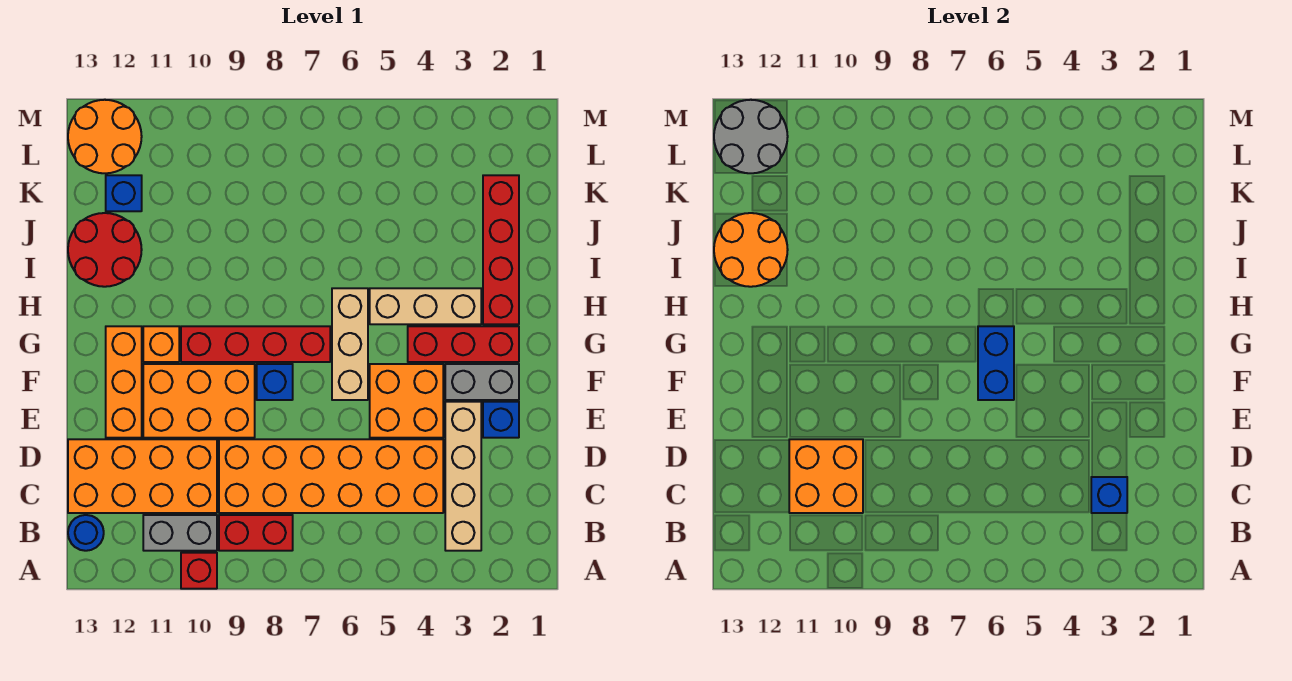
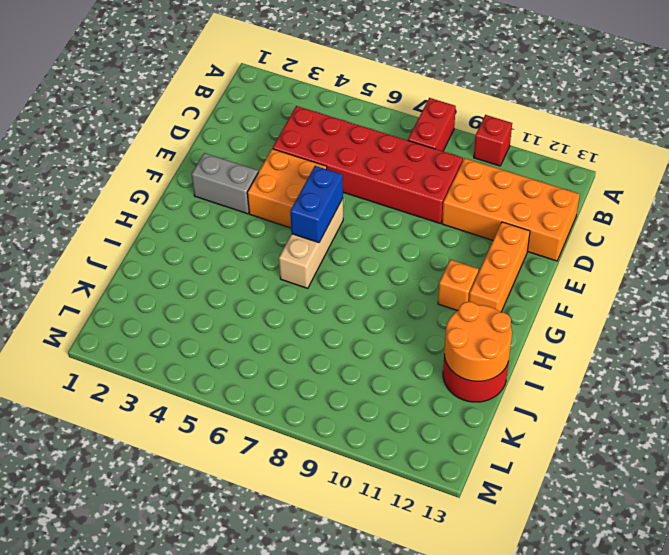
red brick A8:B8 level 1 -> red brick B8:B9 level 1
red brick C4:D9 level 1 -> orange brick C4:D9 level 1
none -> tan brick B3:E3 level 1
none -> grey brick B10:B11 level 1
none -> blue round brick B13 level 1

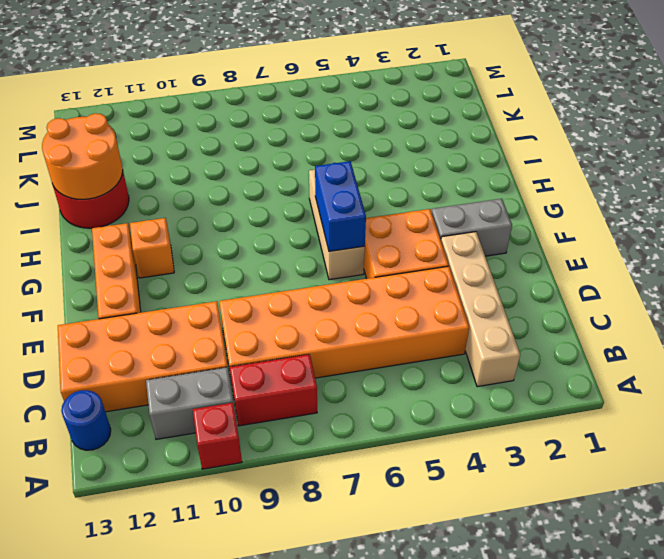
none -> blue brick E2 level 1
none -> orange brick E9:F11 level 1
none -> blue brick F8 level 1

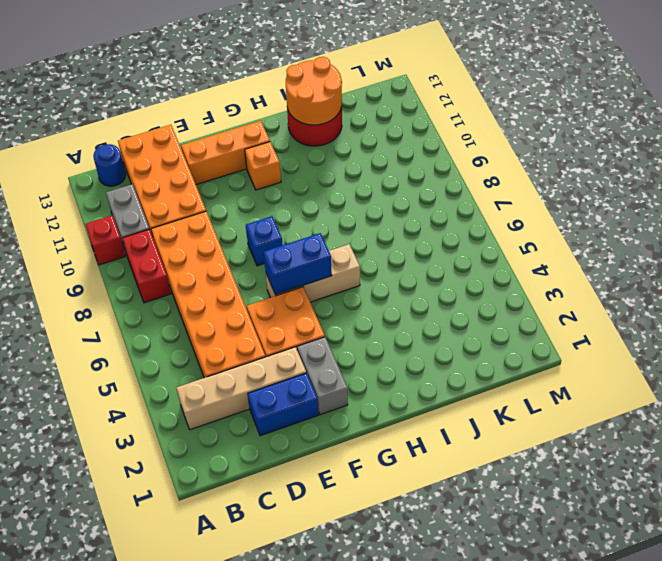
blue brick D2:E2 level 1 -> blue brick E2 level 1
none -> orange brick E9:F11 level 1
none -> red brick G2:G4 level 1
none -> red brick G7:G10 level 1

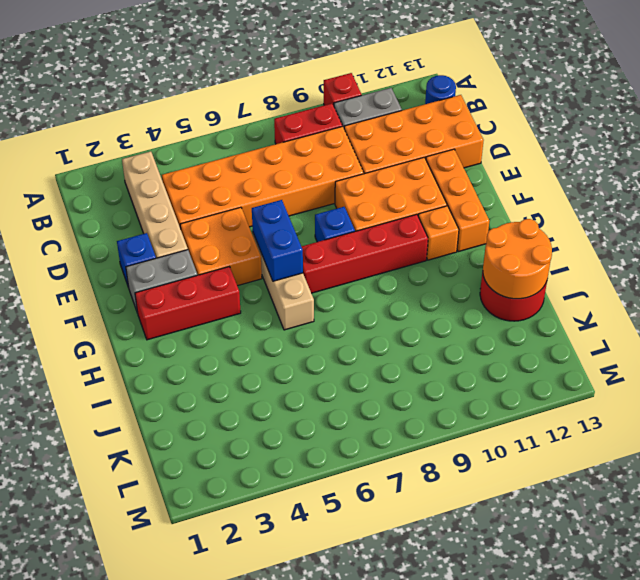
none -> red brick H2:K2 level 1
none -> tan brick H3:H5 level 1
none -> blue brick K12 level 1

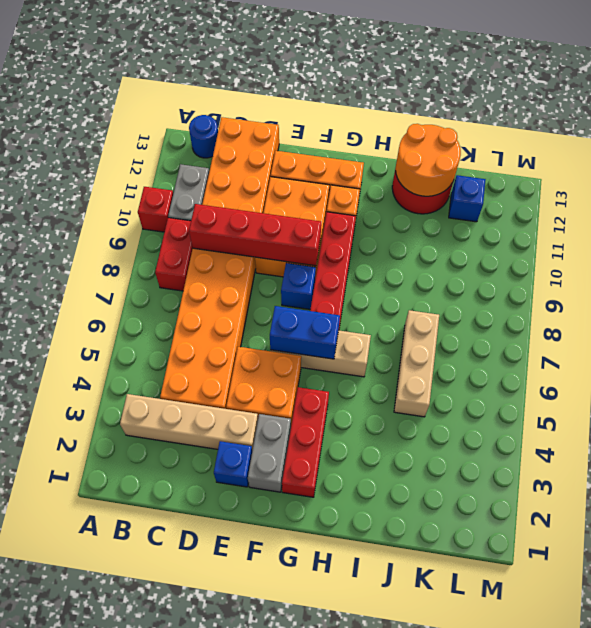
red brick C9:F9 level 2 -> red brick H2:K2 level 1
tan brick J5:J7 level 1 -> tan brick H3:H5 level 1
none -> orange round brick L12:M13 level 1
none -> blue brick C3 level 2
none -> orange brick C10:D11 level 2

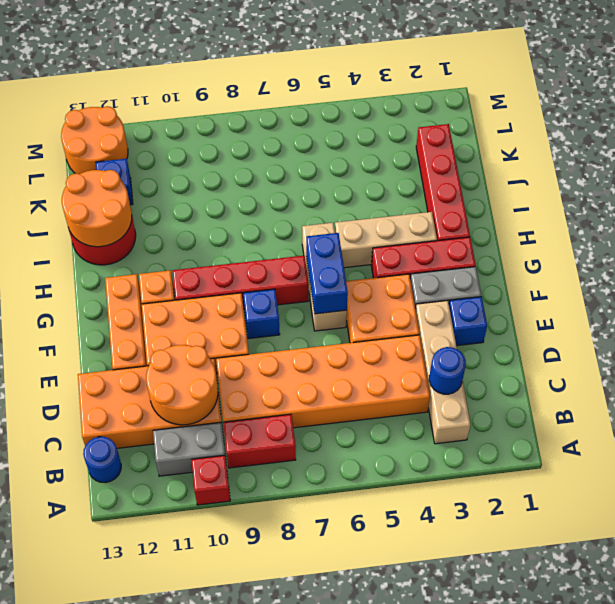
blue round brick C3 level 2 -> blue brick C3 level 2
orange round brick C10:D11 level 2 -> orange brick C10:D11 level 2
none -> grey round brick L12:M13 level 2

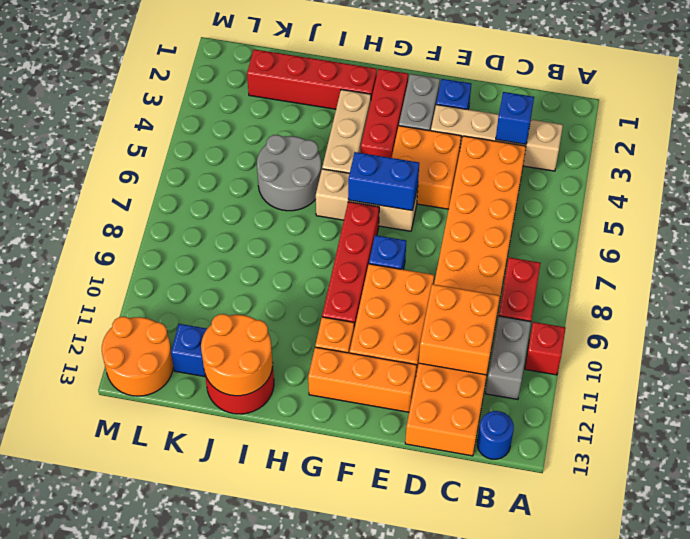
grey round brick I5:J6 level 1 -> grey round brick L12:M13 level 2

